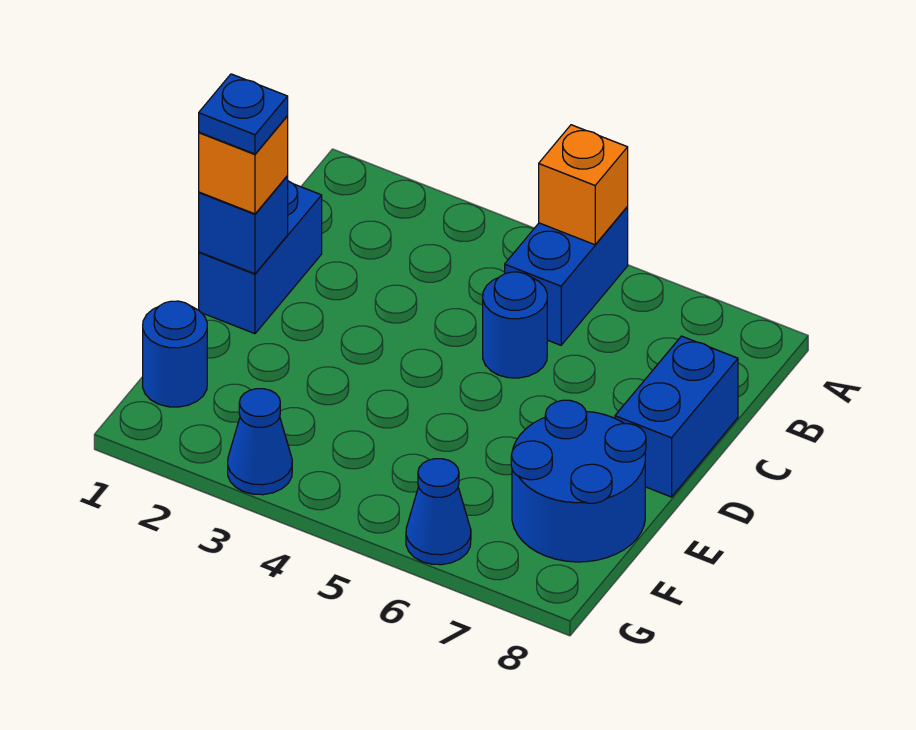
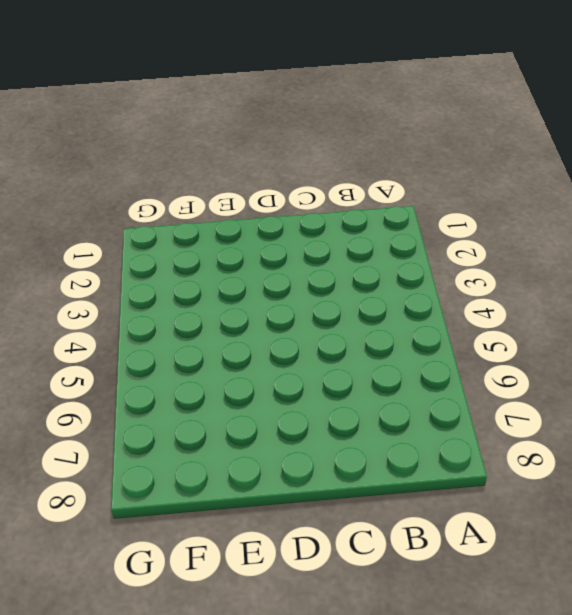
none -> blue brick A5:B5 level 1
none -> blue brick C1:D1 level 1
none -> blue round brick C5 level 1

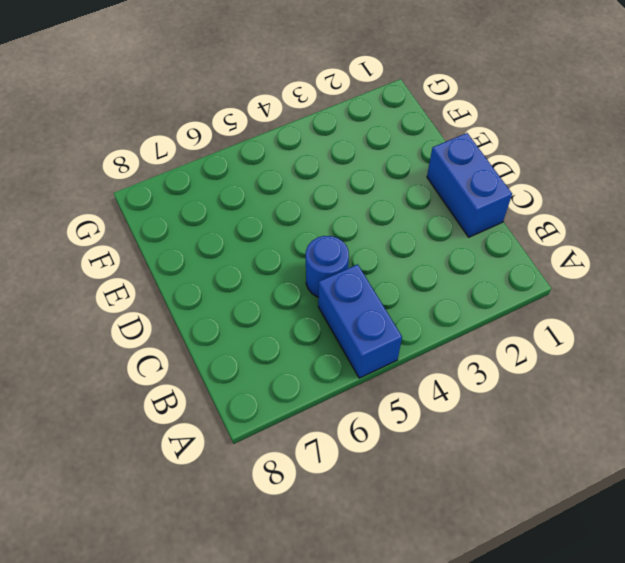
none -> blue brick C8:D8 level 1
none -> blue round brick E7:F8 level 1
none -> blue round brick F1 level 1

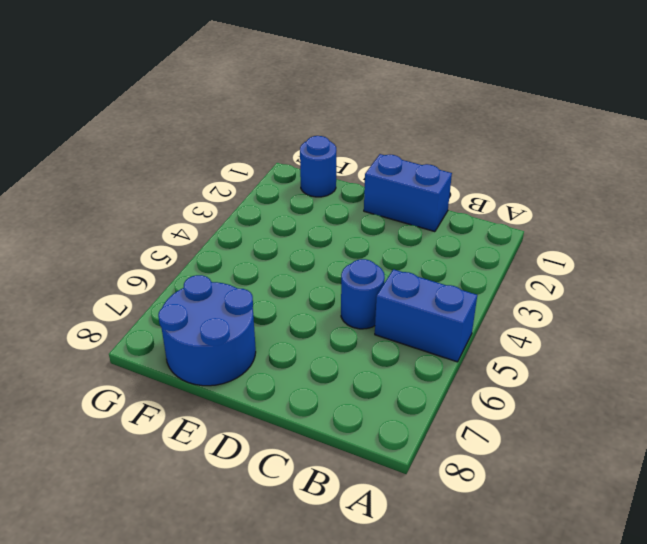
none -> blue brick C8:D8 level 1
none -> blue cone G3 level 1
none -> blue cone G6 level 1

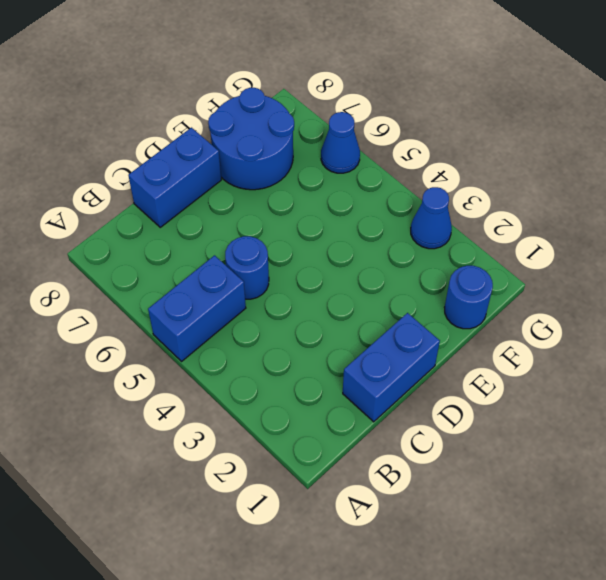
none -> orange brick A5 level 2
none -> blue brick D1 level 2
none -> orange brick D1 level 3

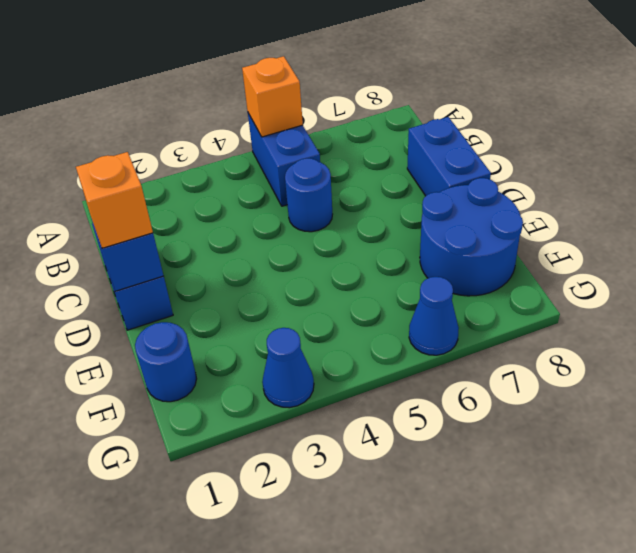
none -> blue plate D1 level 4

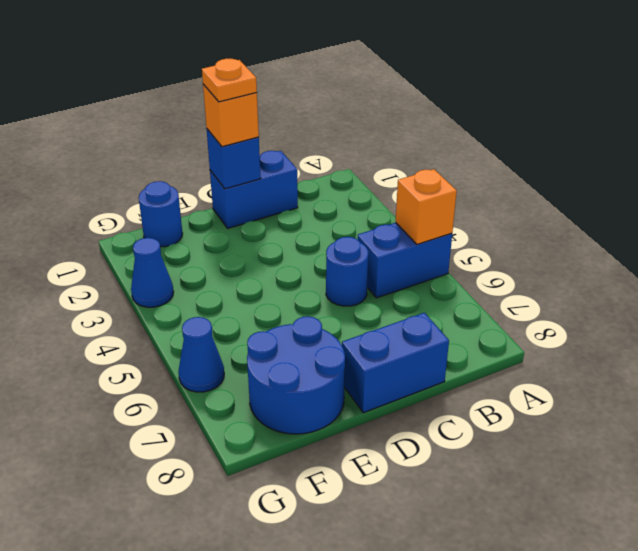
orange plate D1 level 4 -> blue plate D1 level 4

